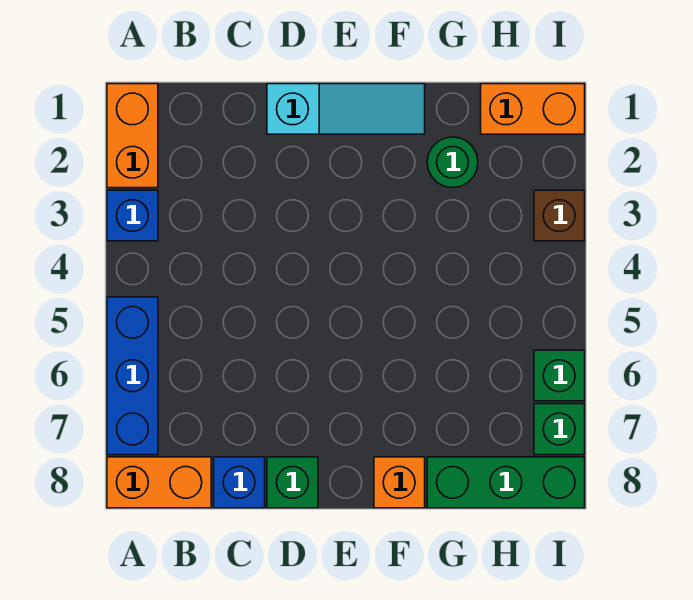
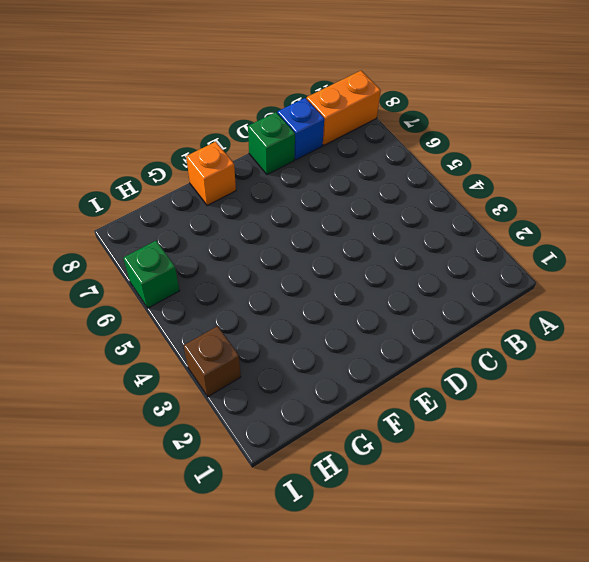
none -> orange brick A1:A2 level 1
none -> blue brick A3 level 1
none -> blue brick A5:A7 level 1

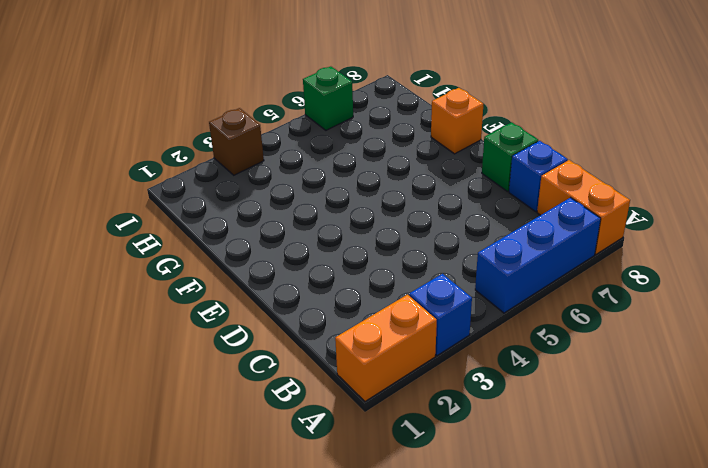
none -> cyan slope D1:F1 level 1 top D
none -> green round brick G2 level 1
none -> green brick G8:I8 level 1

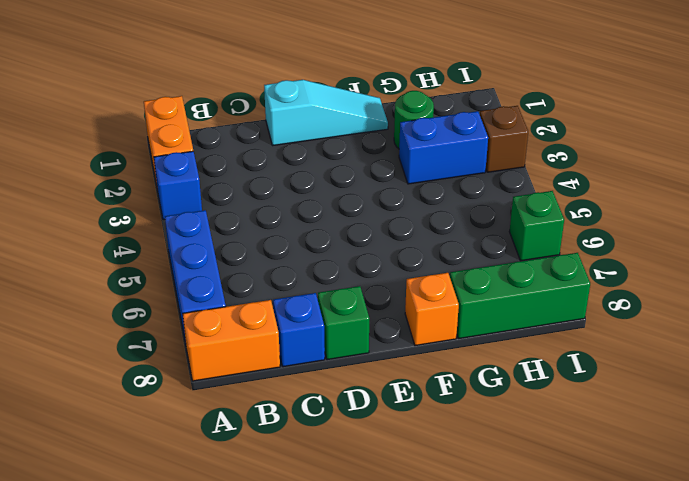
blue brick G3:H3 level 1 -> none
none -> orange brick H1:I1 level 1
none -> green brick I7 level 1

